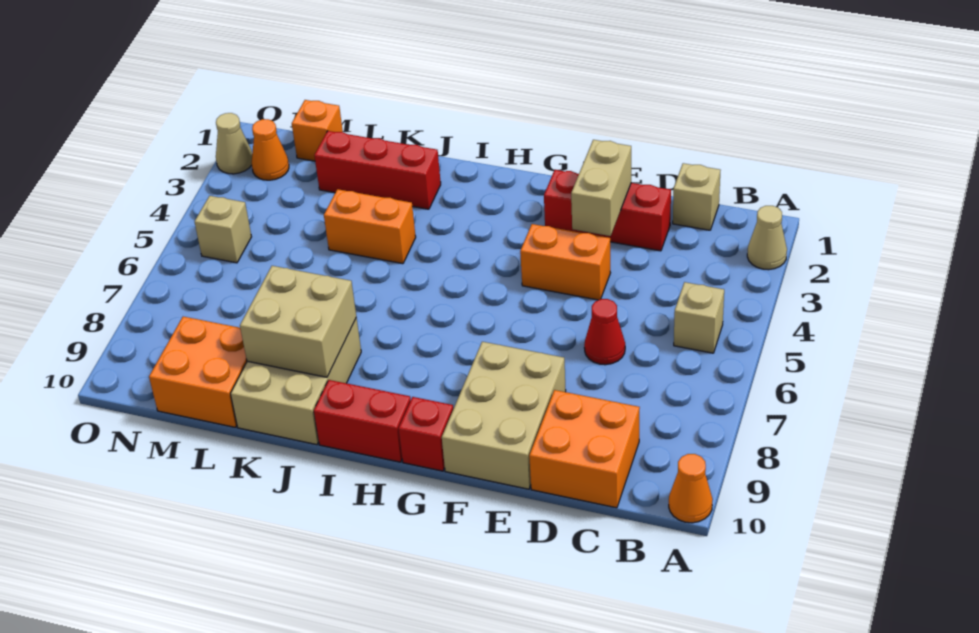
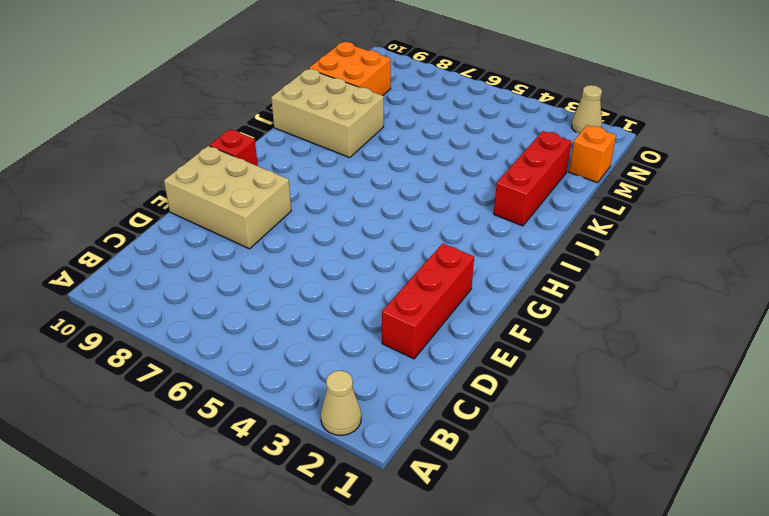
none -> orange cone A10 level 1
none -> tan brick B5 level 1
none -> tan brick C1 level 1

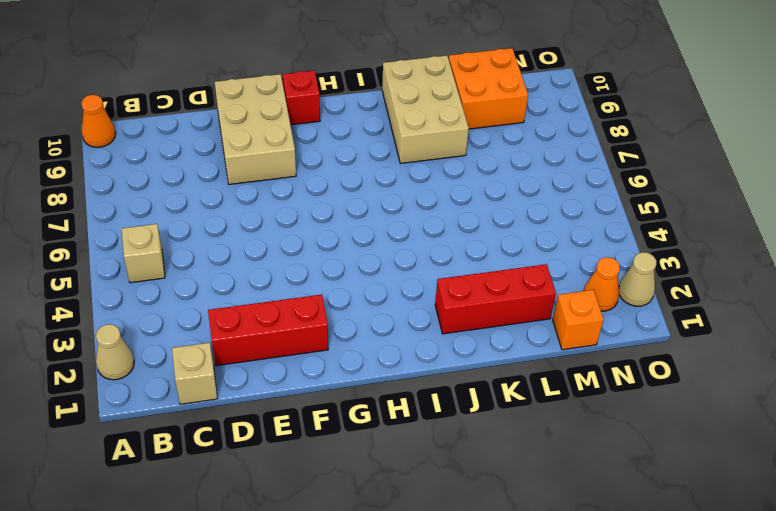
none -> orange brick C9:D10 level 1
none -> red cone D6 level 1
none -> orange brick E4:F4 level 1

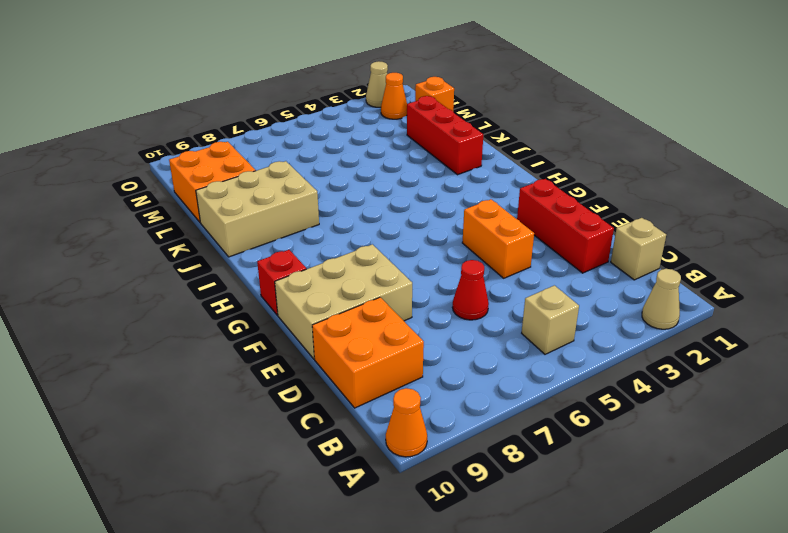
none -> red brick H10:I10 level 1
none -> orange brick J4:K4 level 1
none -> tan brick N5 level 1

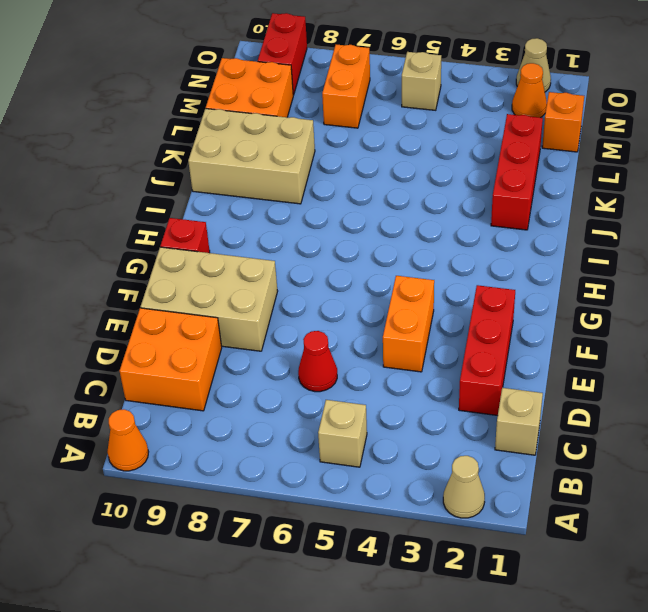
orange brick M7:N7 level 1 -> orange brick J4:K4 level 1
red brick N9:O9 level 1 -> red brick H10:I10 level 1
none -> tan brick E2:E3 level 2
none -> tan brick J8:K9 level 2

